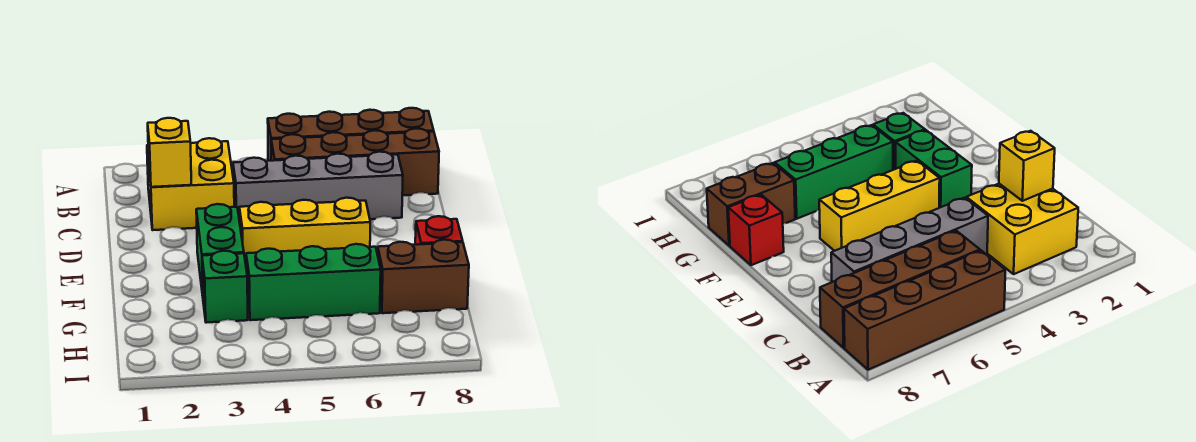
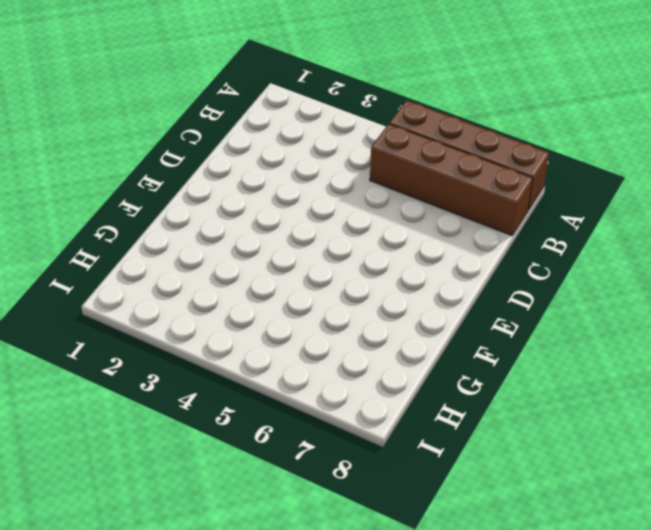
none -> yellow brick B2:C3 level 1
none -> grey brick C4:C7 level 1

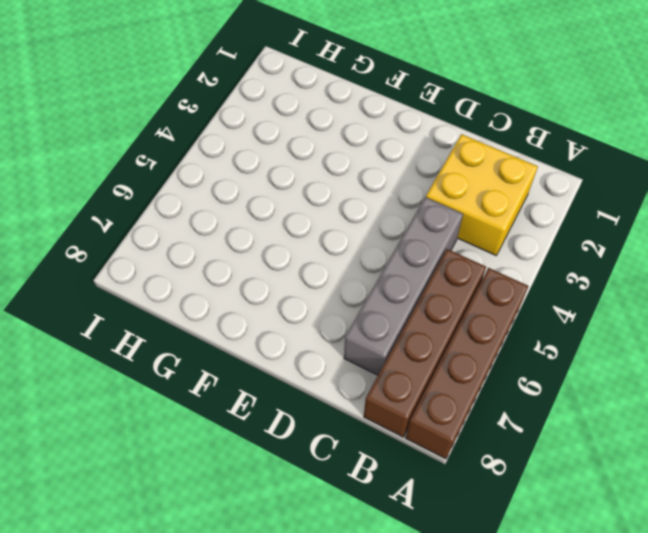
none -> green brick E3:F3 level 1
none -> yellow brick E4:E6 level 1

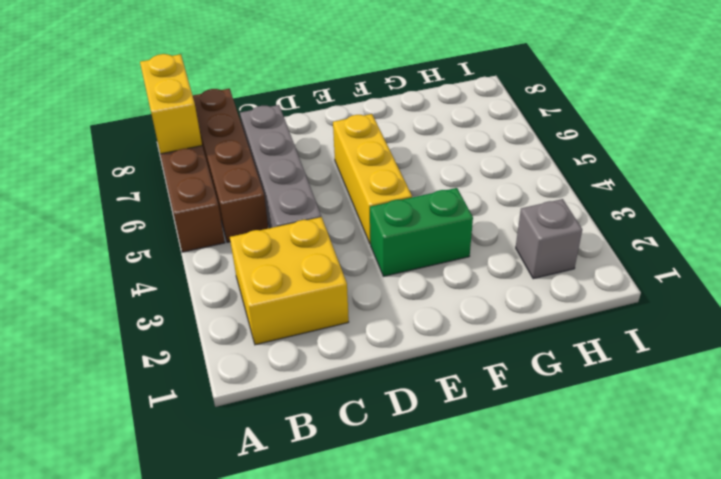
yellow brick A7:A8 level 2 -> none
grey brick H2 level 1 -> none
none -> red brick F8 level 1
none -> green brick G3 level 1

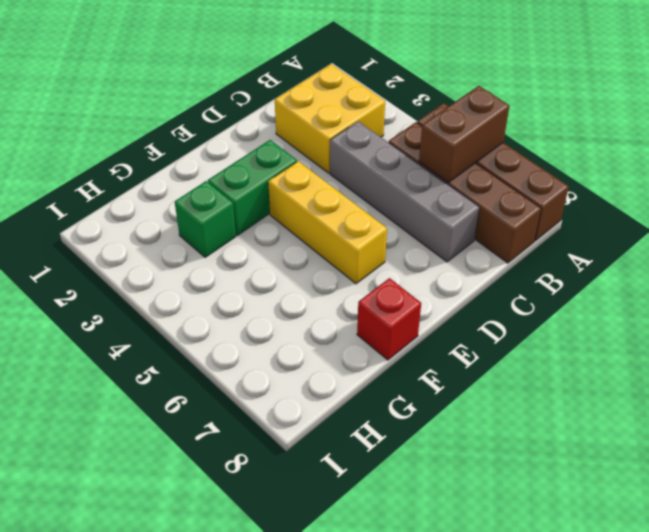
brown brick A6:B6 level 2 -> brown brick G7:G8 level 1
none -> green brick G4:G6 level 1
none -> yellow brick C2 level 2

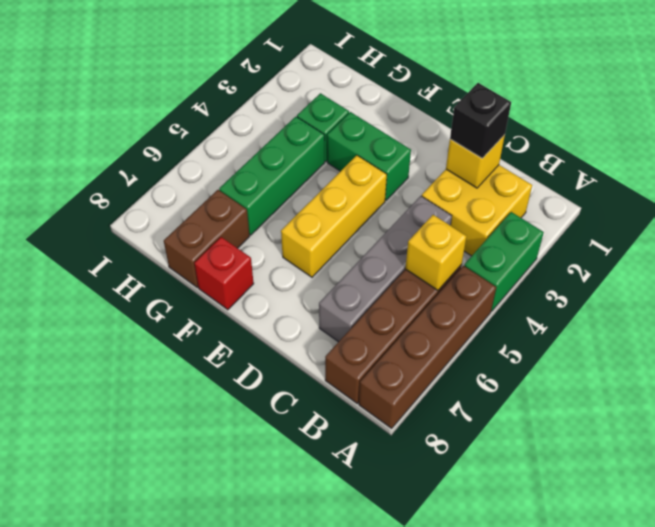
green brick A3:A4 level 1 -> none
yellow brick B5 level 2 -> none
black brick C2 level 3 -> none

